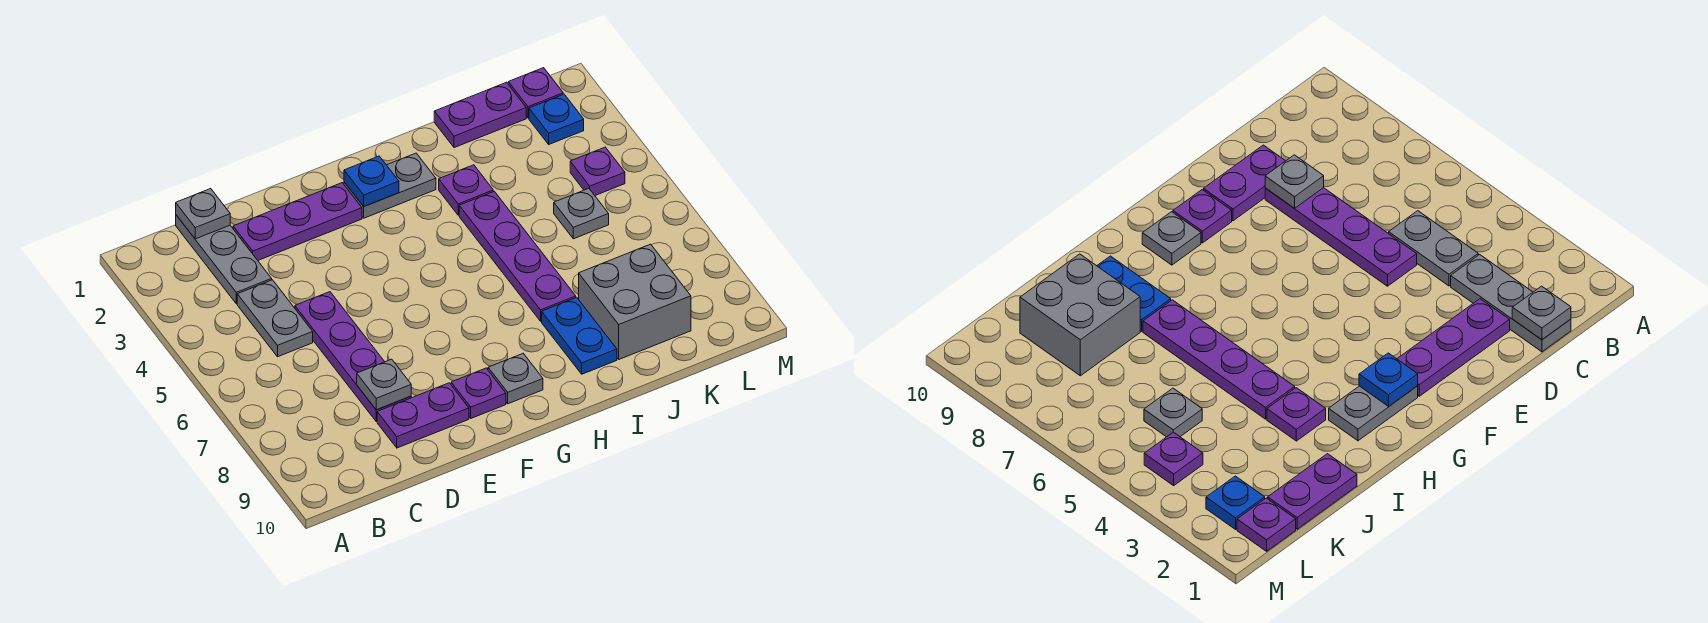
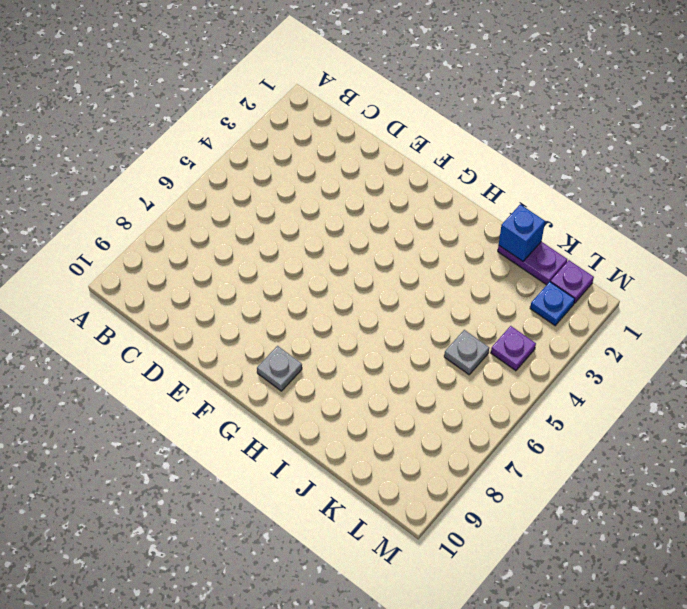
blue brick J1 level 2 -> none
none -> grey plate C1:C3 level 1
none -> grey plate C4:C5 level 1
none -> purple plate D2:F2 level 1

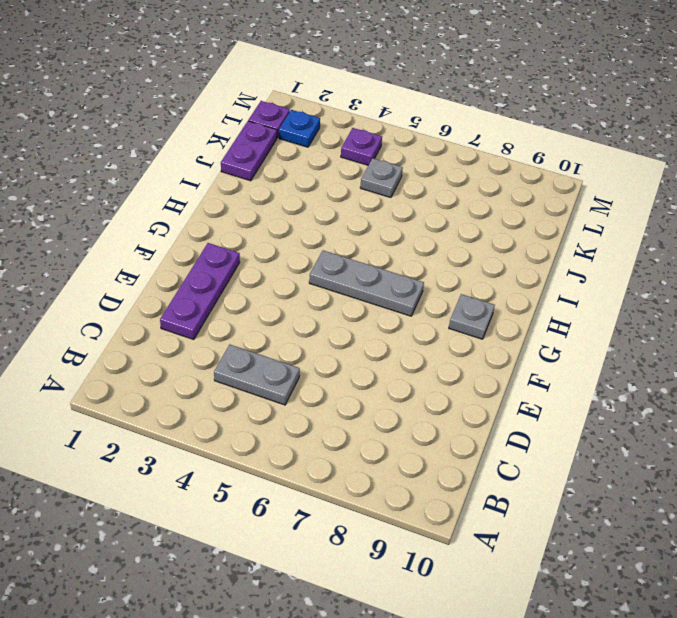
grey plate G5:G7 level 1 -> grey plate C1:C3 level 1
none -> purple plate D5:D8 level 1
none -> purple plate D9:E9 level 1
none -> purple plate F9 level 1

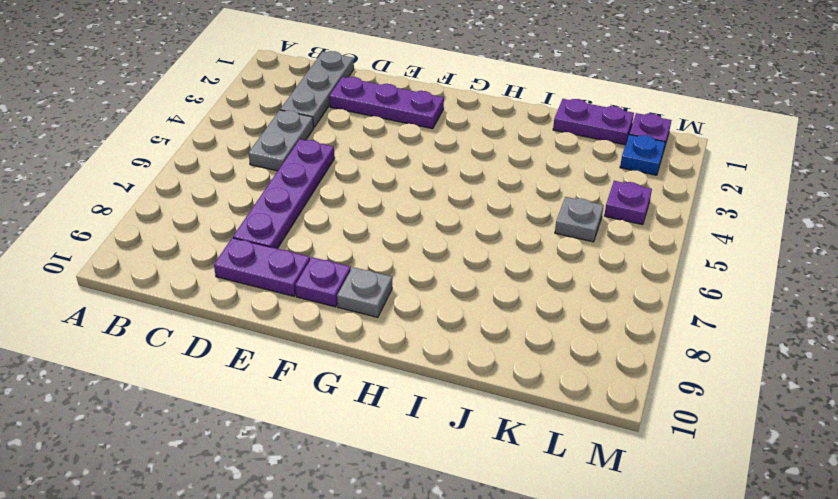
none -> grey plate G2:H2 level 1
none -> purple plate I3 level 1
none -> purple plate I4:I7 level 1

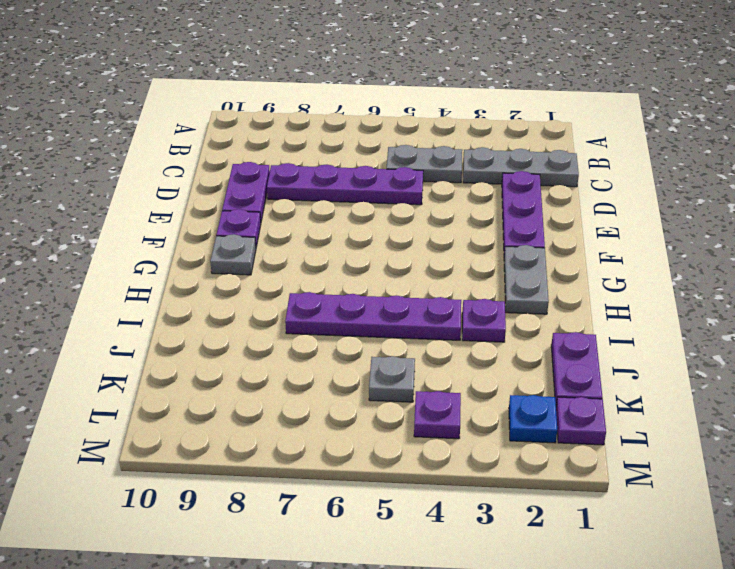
none -> blue plate I8:I9 level 1
none -> grey brick J8:K9 level 1
none -> grey plate C1 level 2

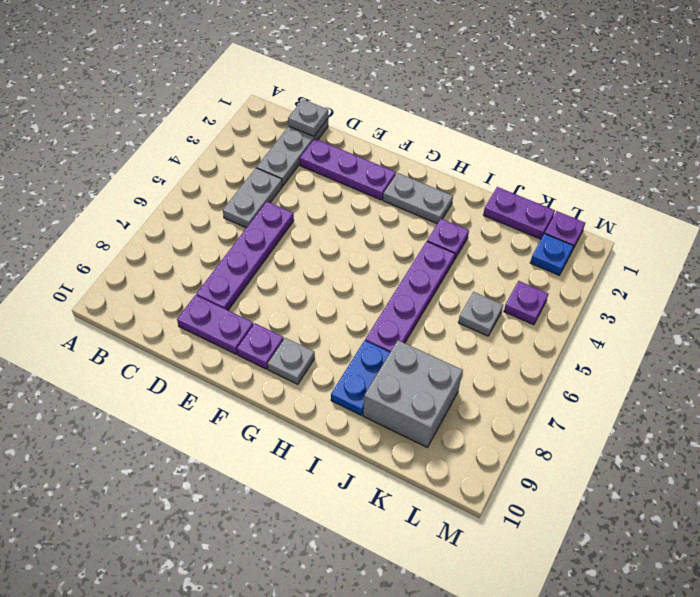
none -> grey plate D8 level 2
none -> blue plate G2 level 2

